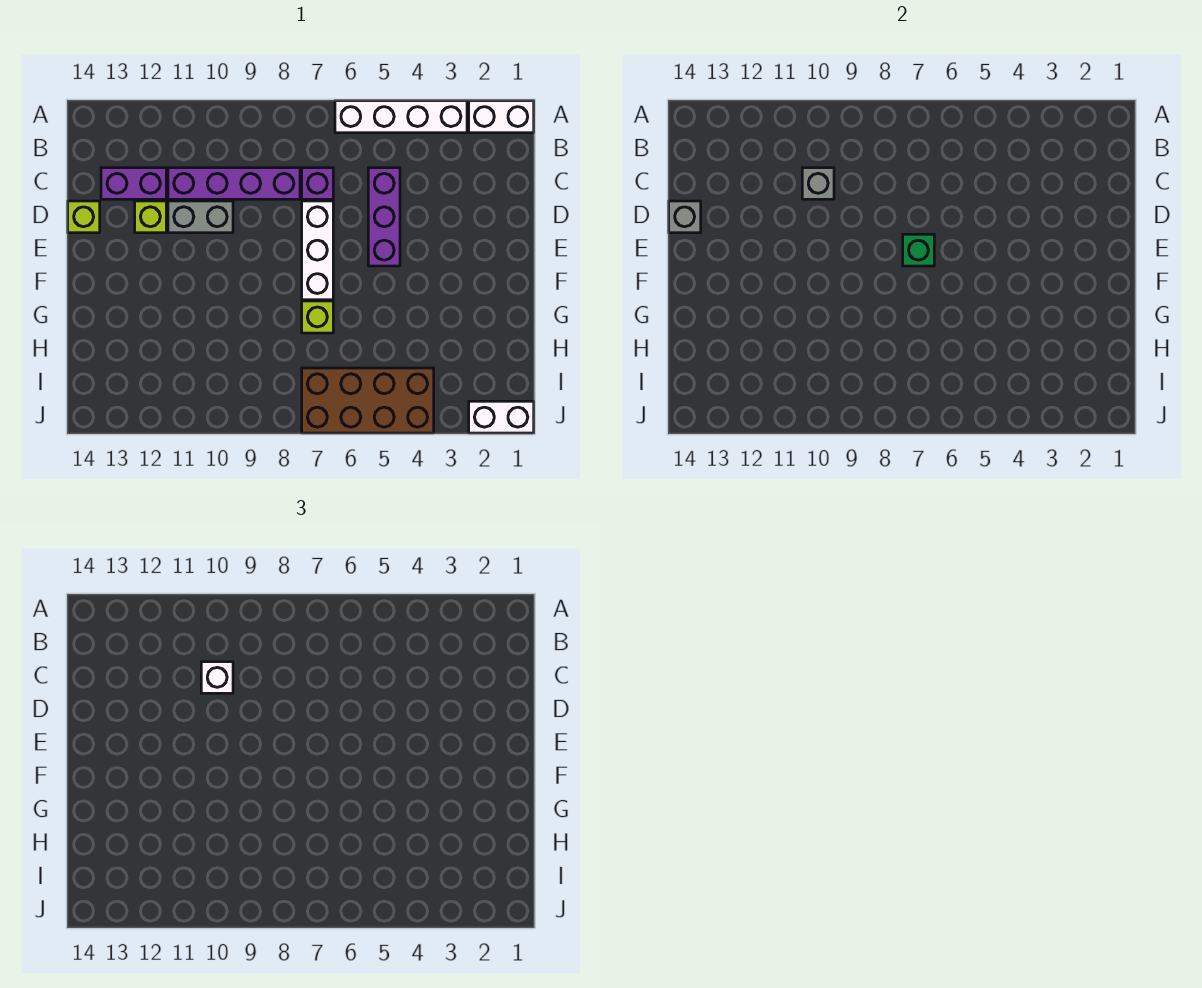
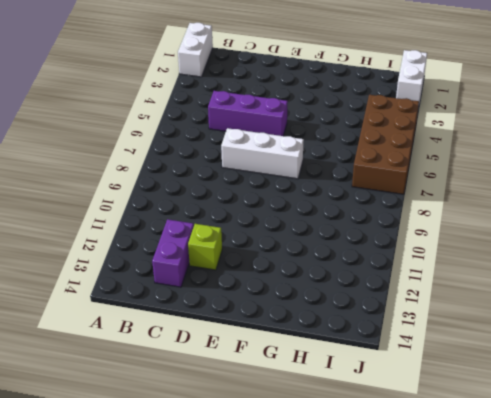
none -> white brick A3:A6 level 1
none -> purple brick C7 level 1
none -> purple brick C8:C11 level 1

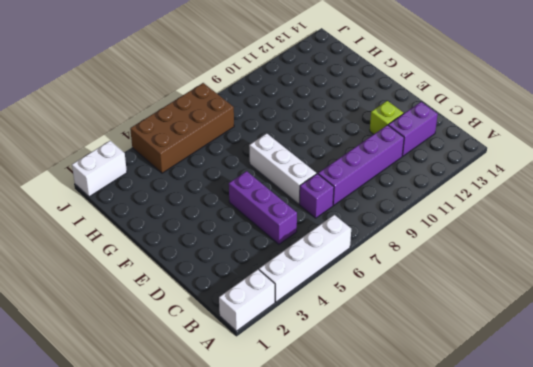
none -> grey brick D10:D11 level 1
none -> lime brick D14 level 1
none -> lime brick G7 level 1

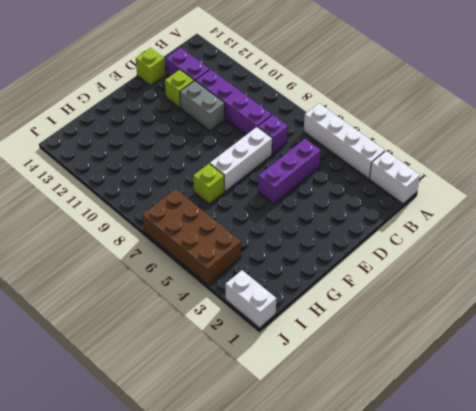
none -> grey brick C10 level 2
none -> grey brick D14 level 2
none -> green brick E7 level 2

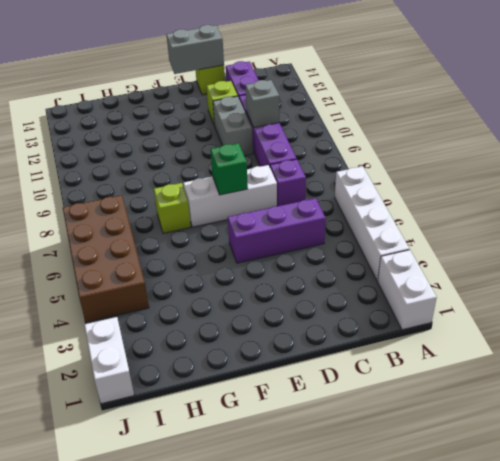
grey brick D14:E14 level 2 -> grey brick D14 level 2
none -> white brick C10 level 3

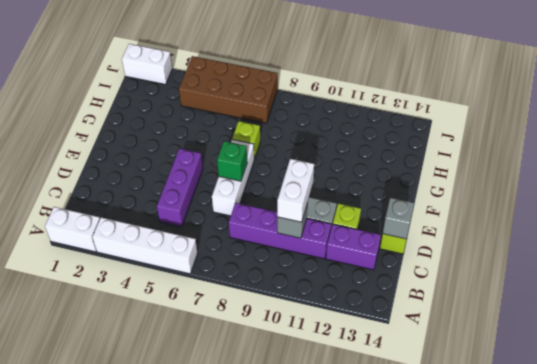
white brick C10:D10 level 3 -> white brick C10 level 3
none -> purple brick C7 level 1

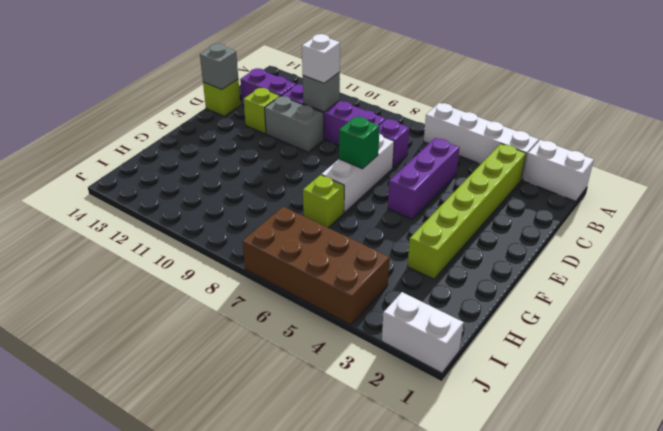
lime brick B3:G3 level 1 -> none

